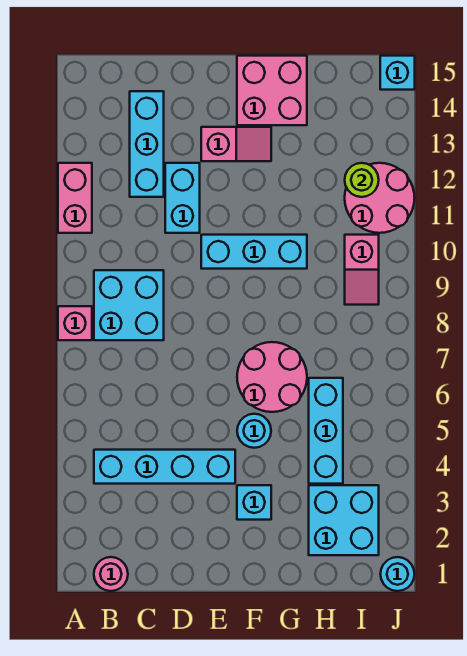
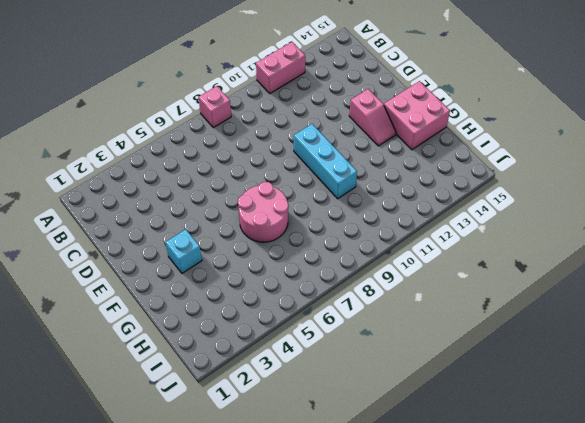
none -> pink round brick B1 level 1
none -> cyan brick B4:E4 level 1
none -> cyan brick B8:C9 level 1

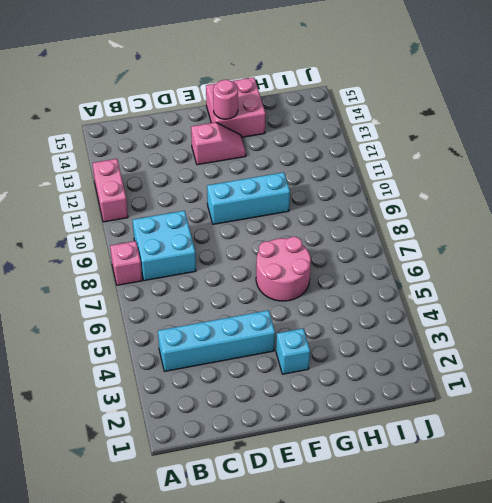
pink round brick F14 level 2 -> pink round brick B1 level 1
none -> cyan brick C12:C14 level 1
none -> cyan brick D11:D12 level 1
none -> cyan round brick F5 level 1

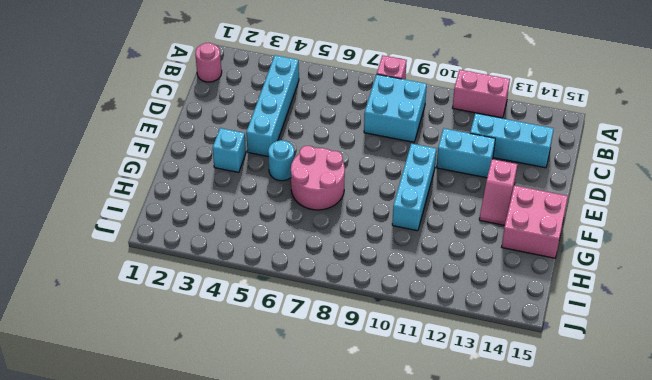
none -> cyan brick H2:I3 level 1
none -> cyan brick H4:H6 level 1
none -> pink slope I9:I10 level 1 top 10

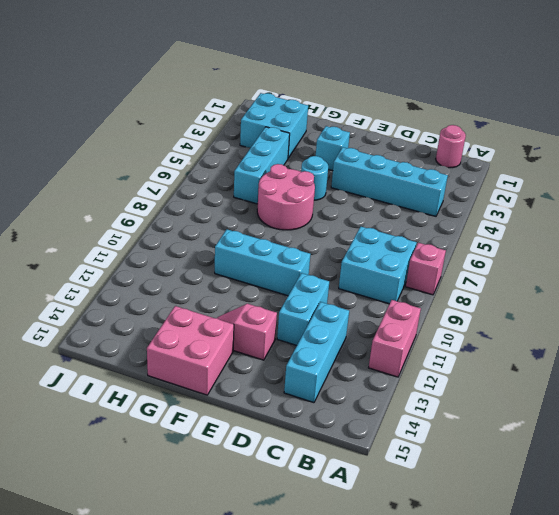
none -> pink slope I9:I10 level 1 top 10
none -> pink round brick I11:J12 level 1
none -> cyan round brick J1 level 1

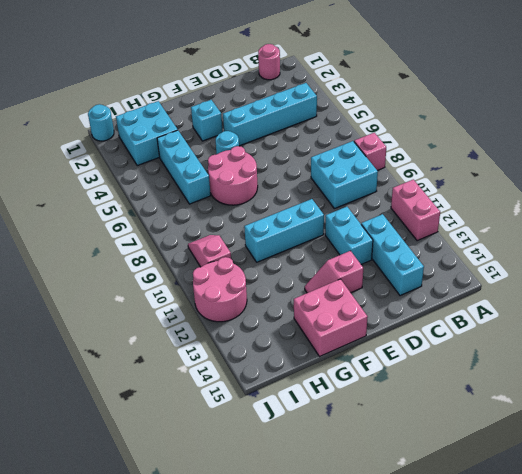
none -> cyan brick J15 level 1
none -> lime round brick I12 level 2

